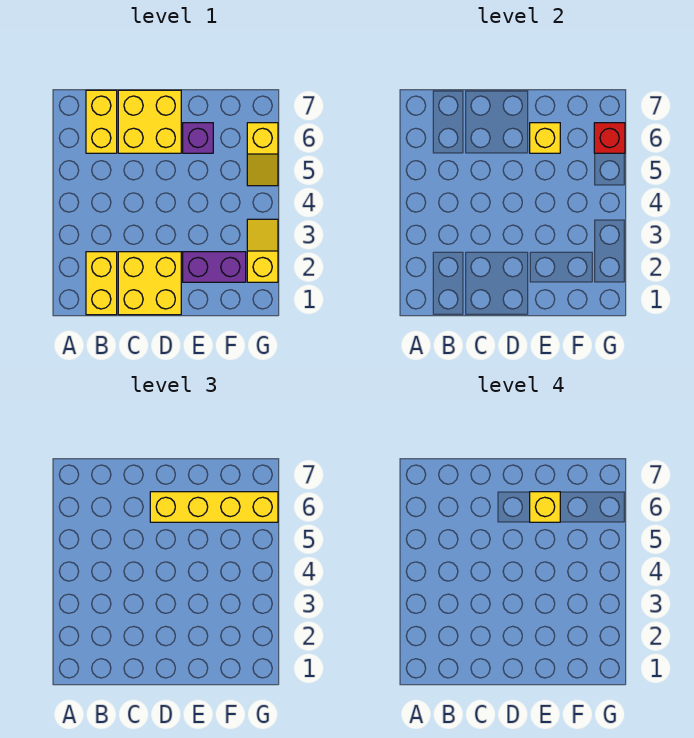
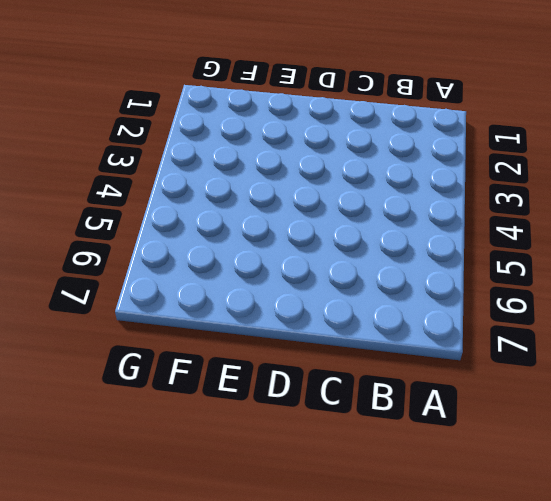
none -> yellow brick B1:B2 level 1
none -> yellow brick B6:B7 level 1
none -> yellow brick C1:D2 level 1

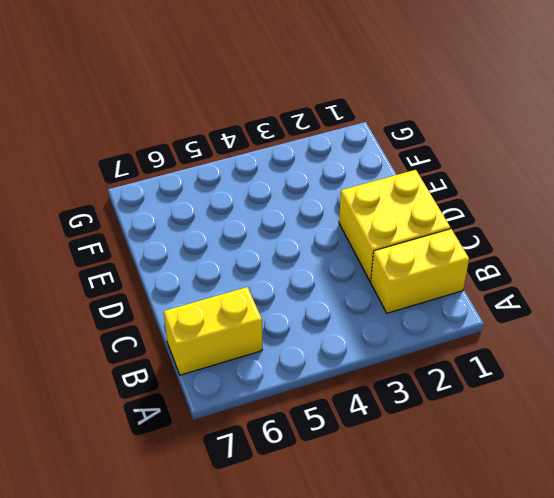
none -> yellow brick C6:D7 level 1
none -> purple brick E2:F2 level 1
none -> purple brick E6 level 1

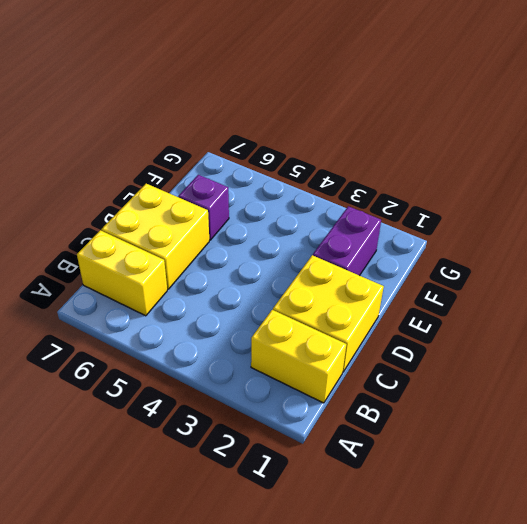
none -> yellow slope G2:G3 level 1 top 2
none -> yellow slope G5:G6 level 1 top 6
none -> yellow brick E6 level 2

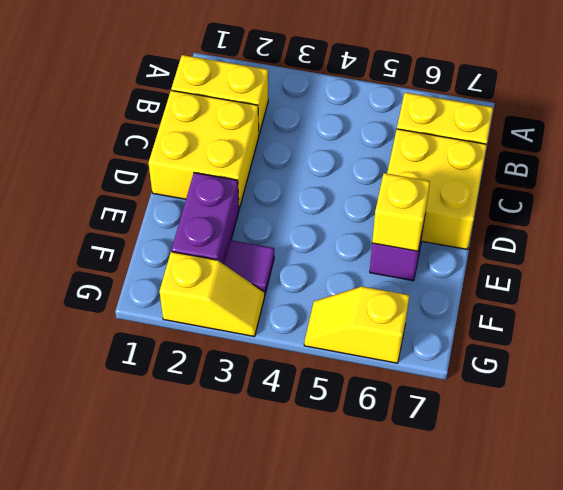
purple tile F3 level 1 -> none
none -> red brick G6 level 2
none -> yellow brick D6:G6 level 3
none -> yellow brick E6 level 4

